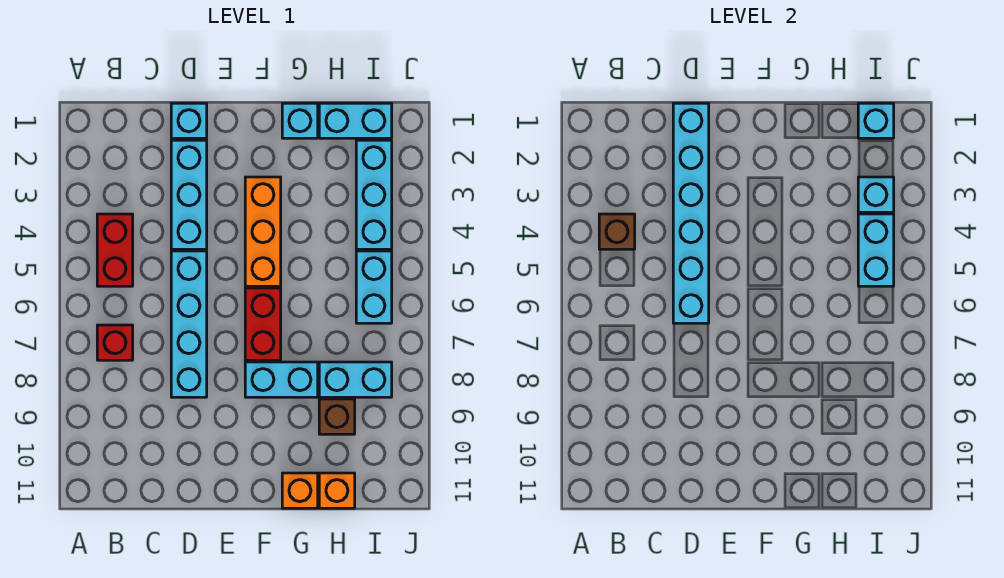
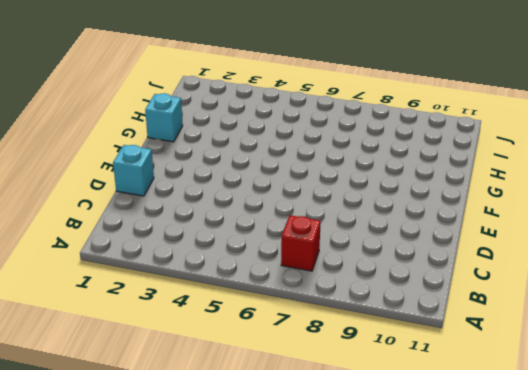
none -> red brick B4:B5 level 1
none -> cyan brick D2:D4 level 1
none -> cyan brick D5:D8 level 1

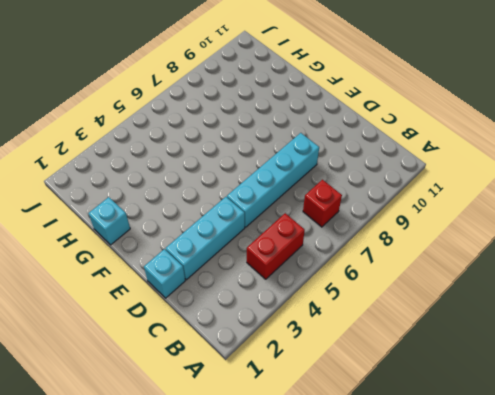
none -> orange brick F3:F5 level 1
none -> red brick F6:F7 level 1
none -> cyan brick F8:G8 level 1

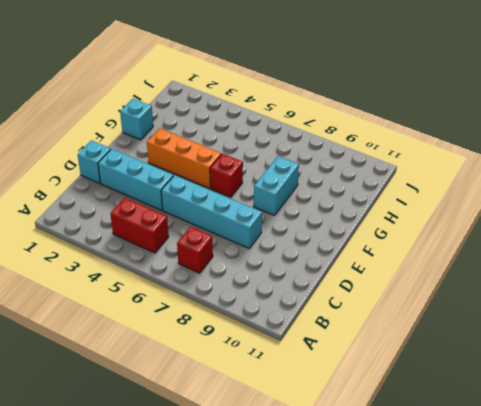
red brick F6 level 1 -> red brick F6:F7 level 1
none -> orange brick G11 level 1
none -> cyan brick H1:I1 level 1
none -> cyan brick H8:I8 level 1

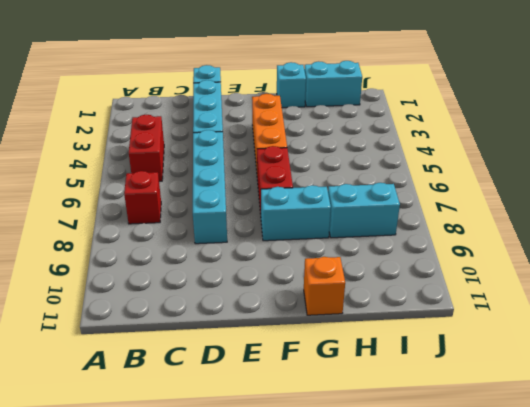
none -> brown brick H9 level 1
none -> orange brick H11 level 1
none -> cyan brick I2:I4 level 1

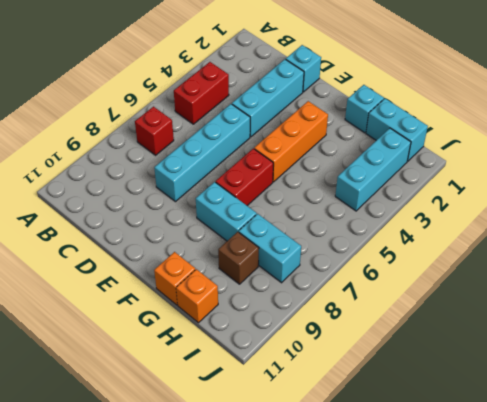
none -> cyan brick I5:I6 level 1
none -> brown brick B4 level 2
none -> cyan brick D1:D6 level 2

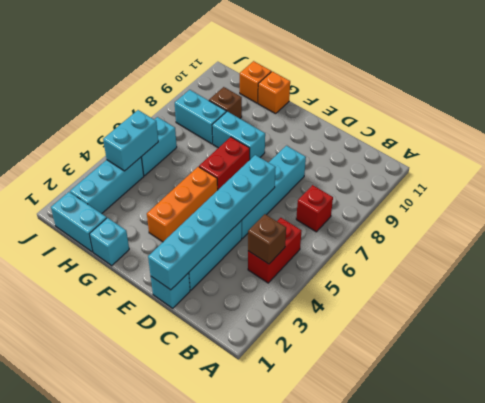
none -> cyan brick I1 level 2
none -> cyan brick I3 level 2

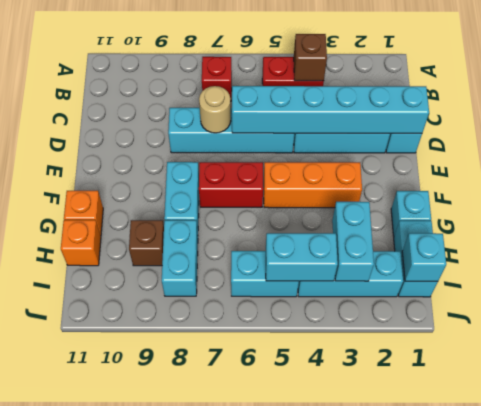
tan round brick D7 level 2 -> none
cyan brick H3:I3 level 2 -> cyan brick I3 level 2

